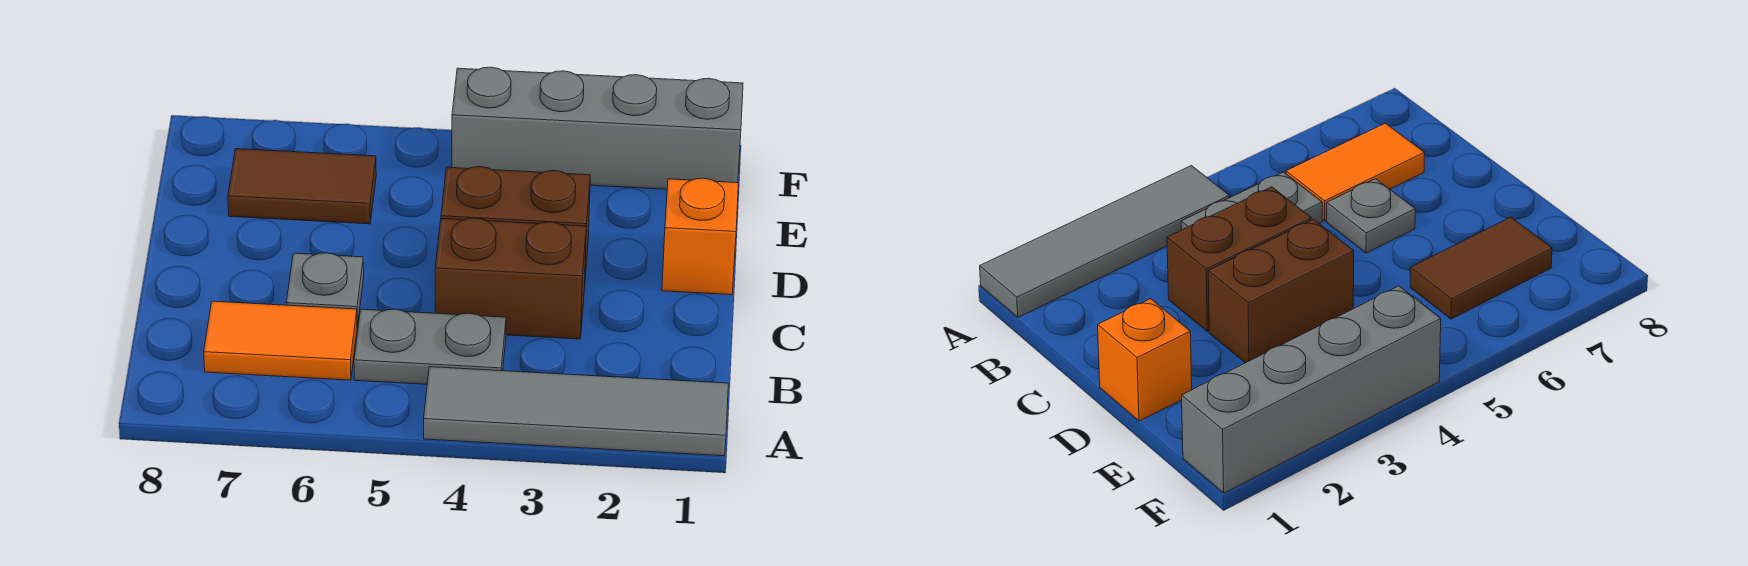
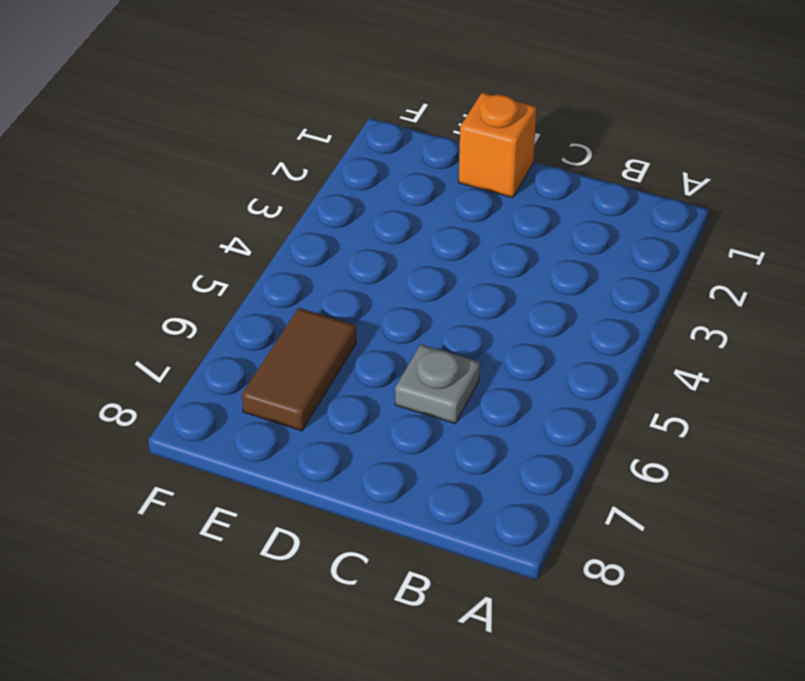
none -> grey tile A1:A4 level 1
none -> grey plate B4:B5 level 1

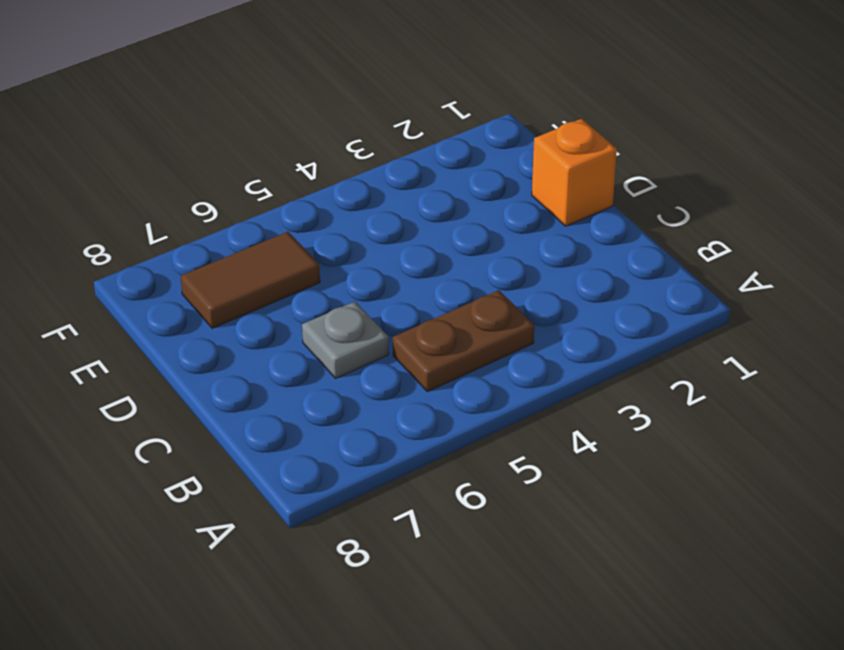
brown plate B4:B5 level 1 -> grey plate B4:B5 level 1
none -> grey tile A1:A4 level 1
none -> orange tile B6:B7 level 1

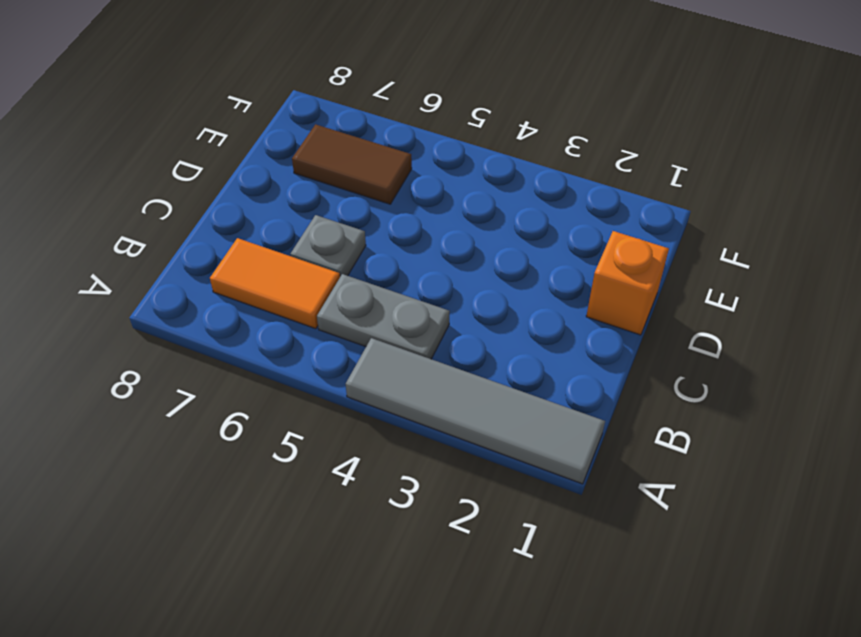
none -> brown brick C3:C4 level 1
none -> brown brick D3:D4 level 1

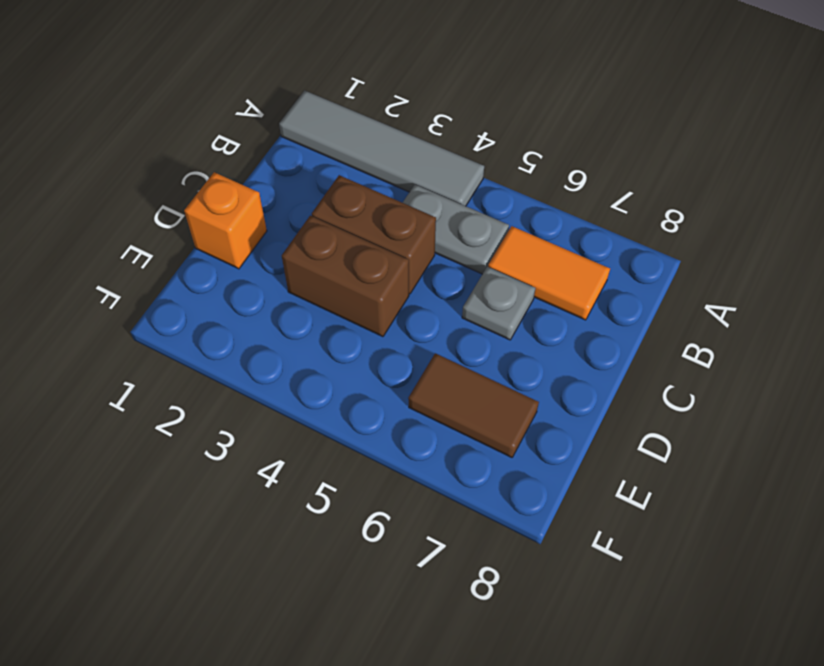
none -> grey brick F1:F4 level 1

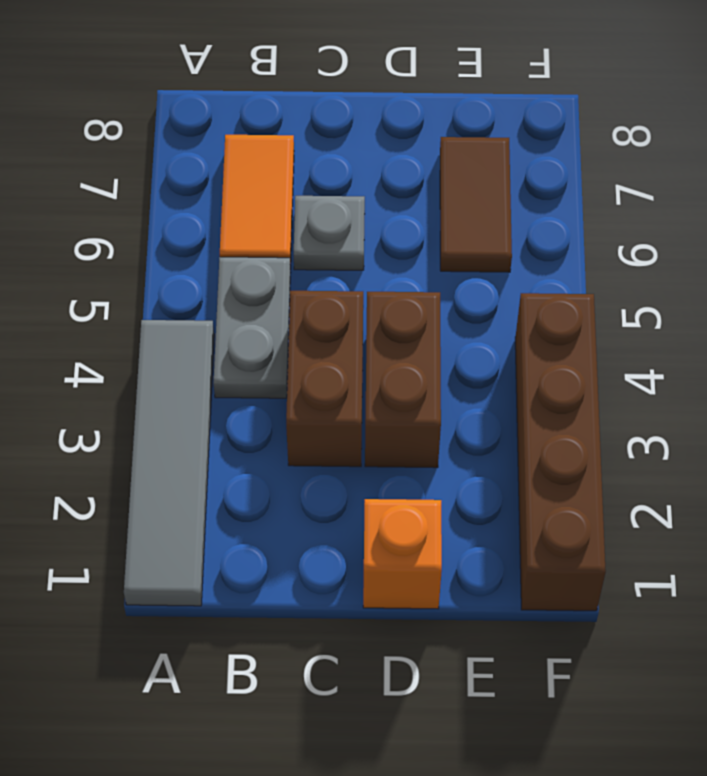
brown brick F1:F4 level 1 -> grey brick F1:F4 level 1

